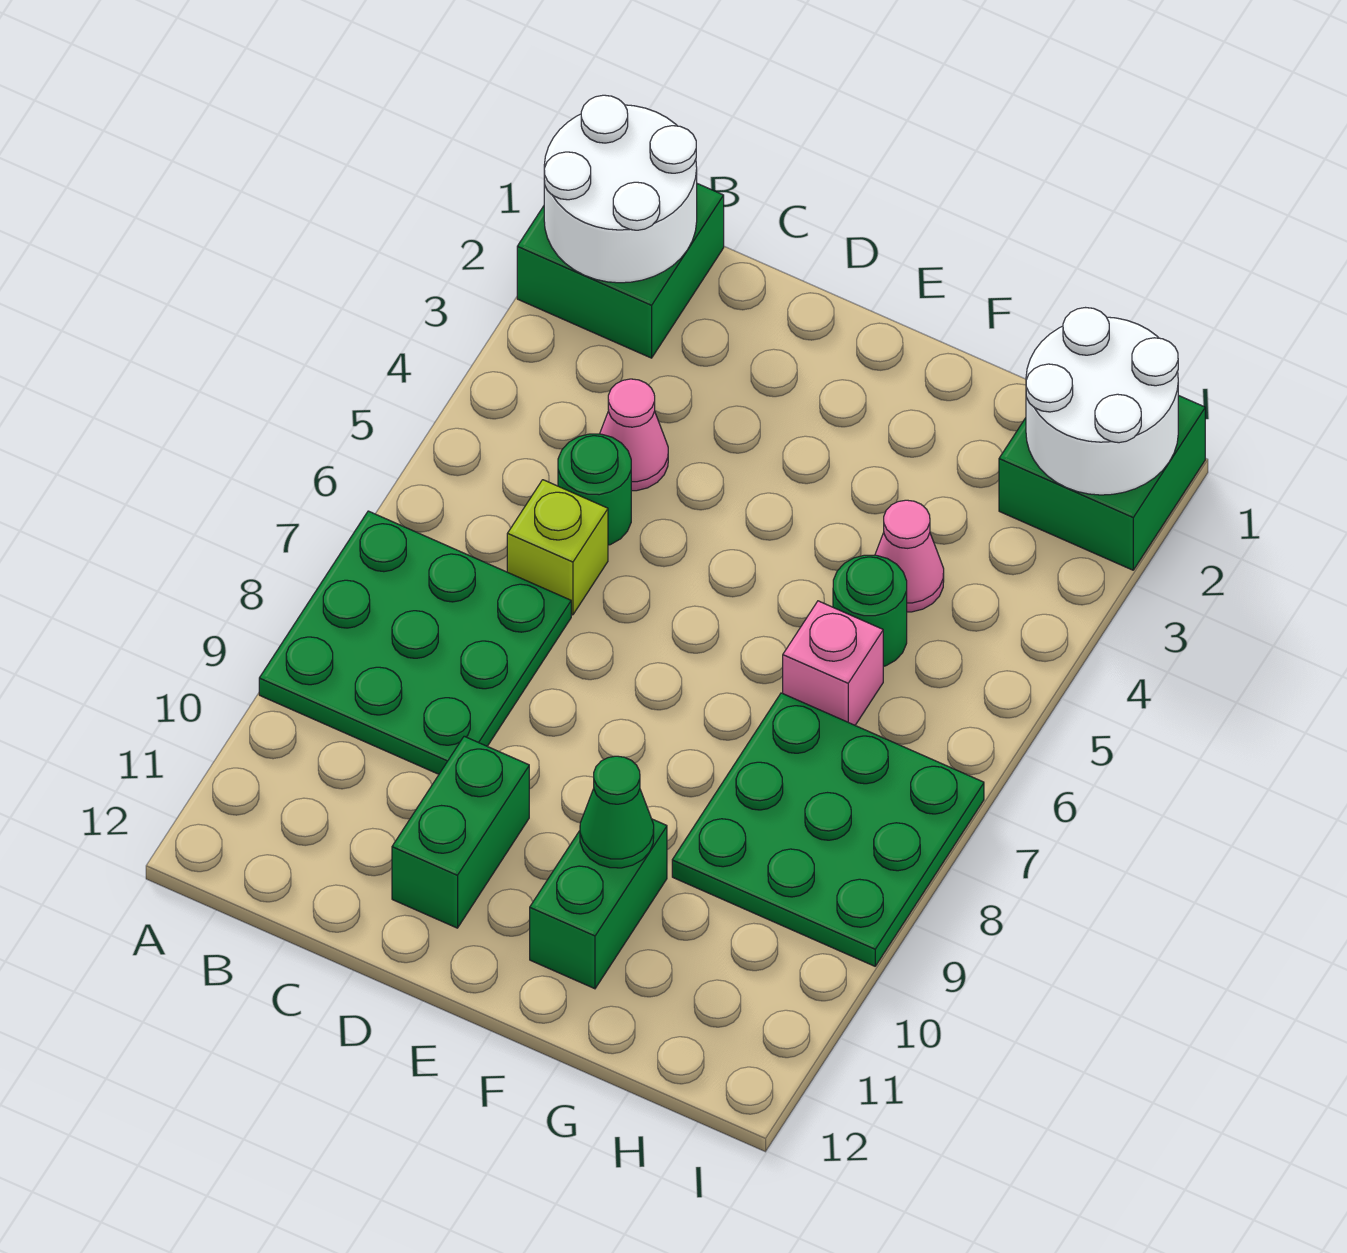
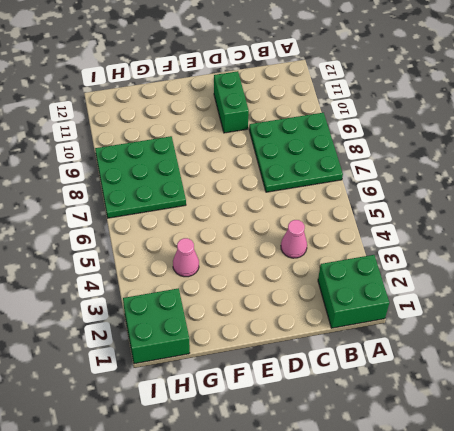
none -> green round brick C5 level 1
none -> lime brick C6 level 1
none -> green brick F10:F11 level 1

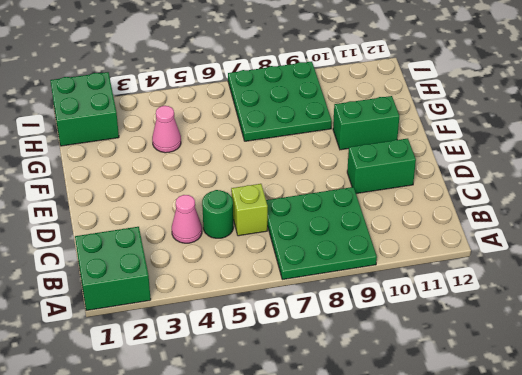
none -> green round brick G5 level 1
none -> pink brick G6 level 1
none -> white round brick A1:B2 level 2

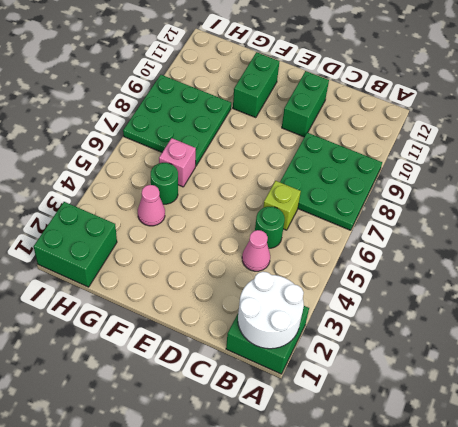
none -> green cone F10 level 2
none -> white round brick H1:I2 level 2

